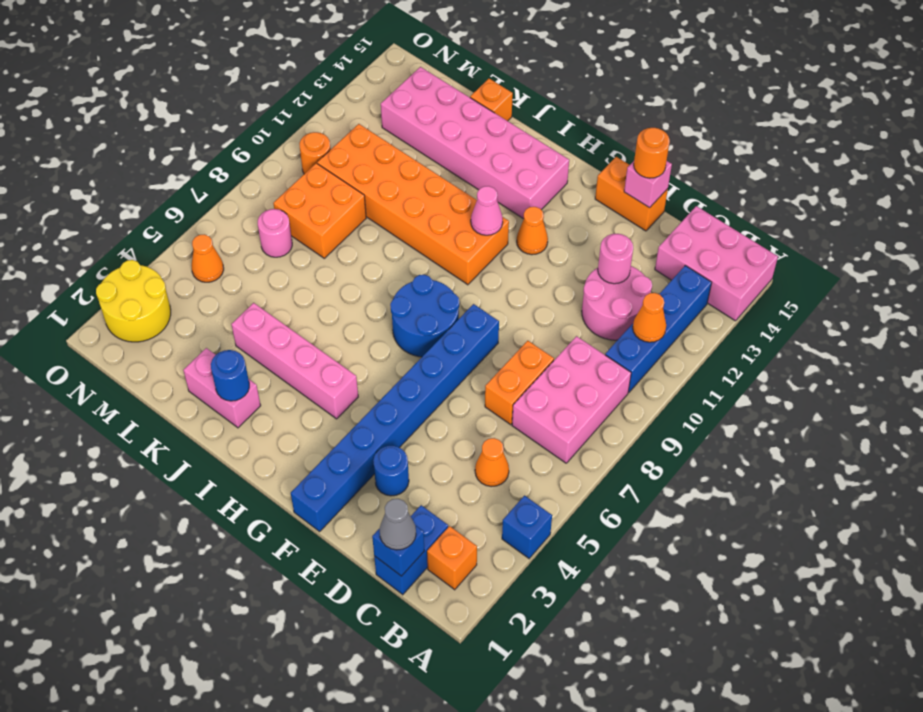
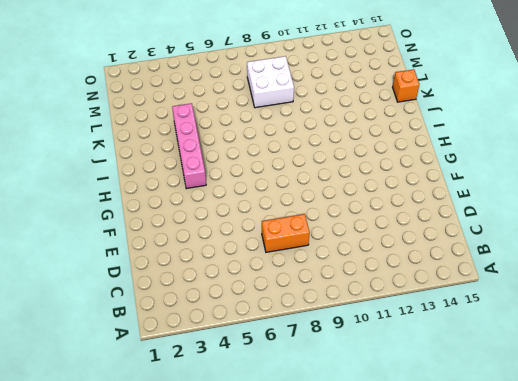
white brick L8:M9 level 1 -> orange brick L8:M9 level 1
none -> blue brick A4 level 1
none -> pink brick A14:C15 level 1
none -> orange brick B2 level 1
none -> pink brick B7:C9 level 1

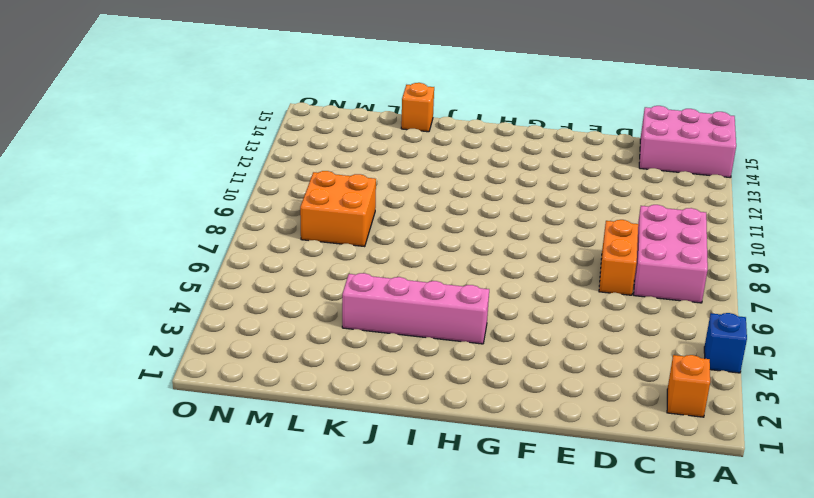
none -> blue brick B10:B13 level 1
none -> blue brick C1:C2 level 1
none -> orange cone C5 level 1
none -> pink round brick C11:D12 level 1

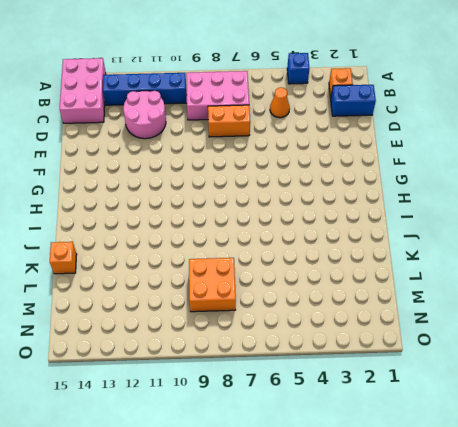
none -> blue round brick E3 level 1
none -> orange brick E15:F15 level 1
none -> blue brick F1:F8 level 1
none -> blue round brick G7:H8 level 1

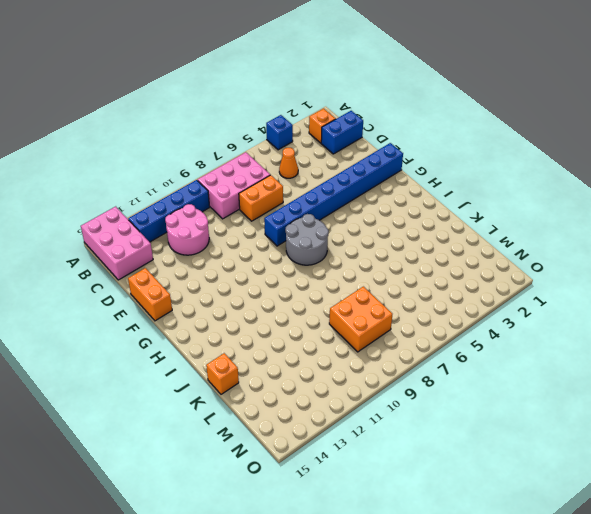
grey round brick G7:H8 level 1 -> blue round brick G7:H8 level 1
none -> blue round brick E3 level 1
none -> orange cone G12 level 1
none -> pink brick H4:K4 level 1
none -> orange brick H10:M11 level 1

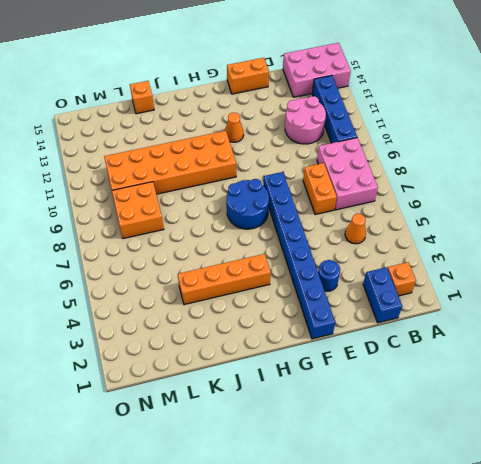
orange brick H4:K4 level 1 -> pink brick H4:K4 level 1
none -> blue brick A4 level 1
none -> pink brick H13:M14 level 1
none -> pink brick J2:K2 level 1
none -> pink round brick M7 level 1

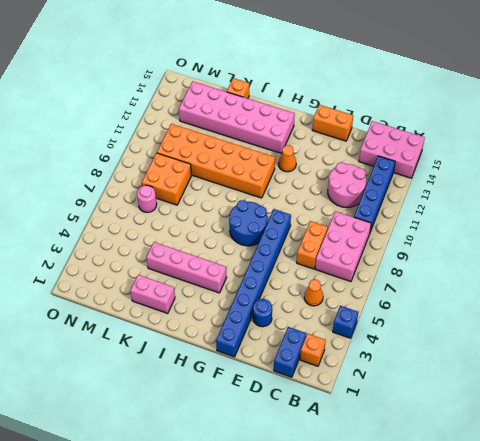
none -> yellow round brick N2:O3 level 1
none -> orange cone N5 level 1
none -> orange round brick N10 level 1
none -> orange cone B11 level 2

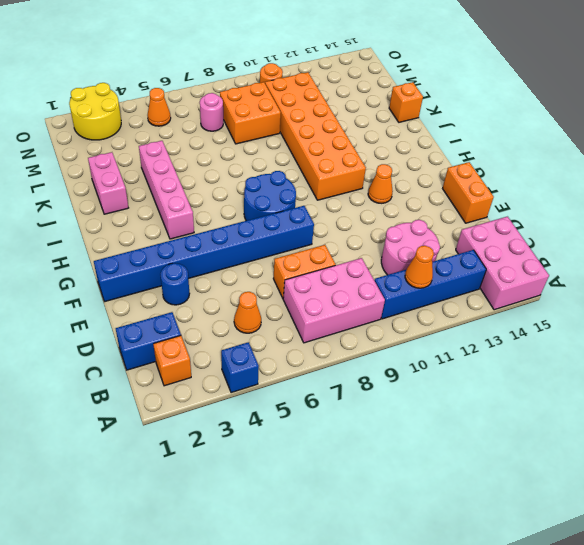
none -> pink brick H13:M14 level 1
none -> blue brick C1 level 2
none -> pink round brick D12 level 2
none -> pink brick E15 level 2

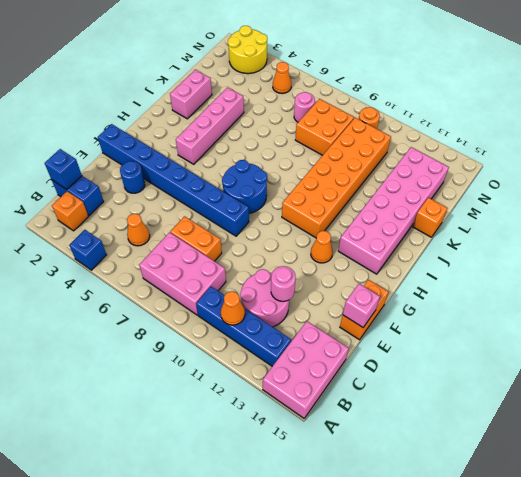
none -> pink cone H11 level 2
none -> blue round brick J2 level 2
none -> grey cone C1 level 3
none -> orange round brick E15 level 3

